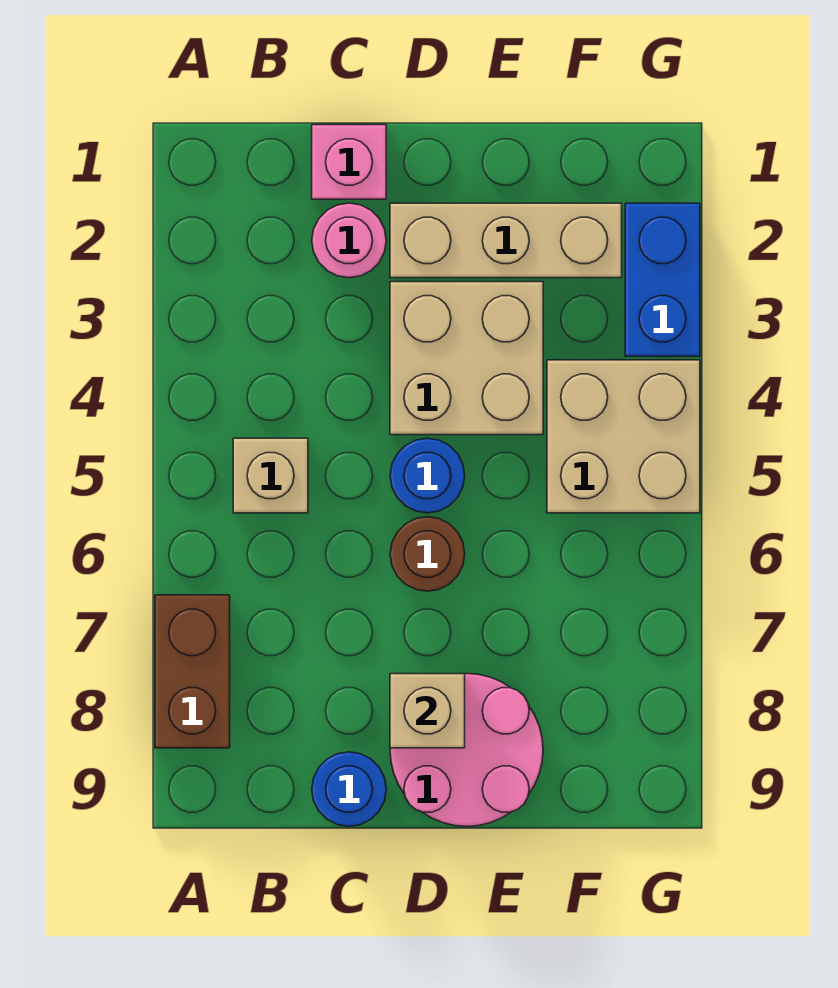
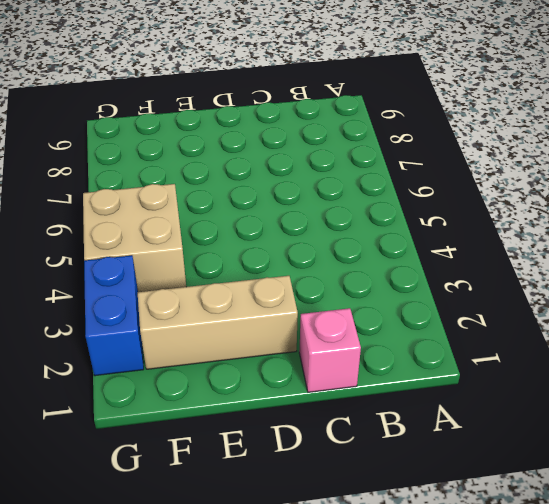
none -> brown brick A7:A8 level 1
none -> tan brick B5 level 1
none -> pink round brick C2 level 1

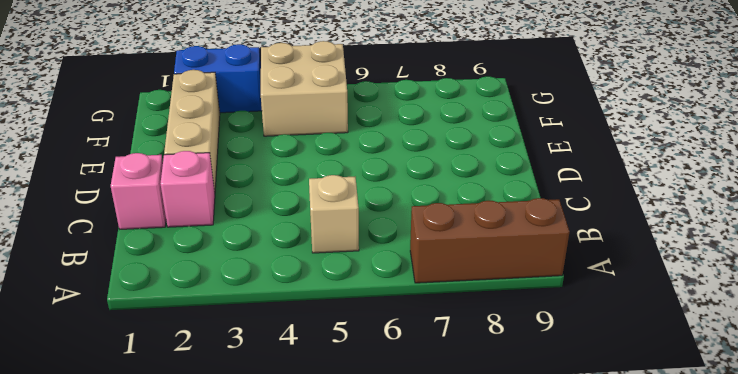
brown brick A7:A9 level 1 -> brown brick A7:A8 level 1
pink brick C2 level 1 -> pink round brick C2 level 1
none -> blue round brick C9 level 1
none -> tan brick D3:E4 level 1
none -> blue round brick D5 level 1

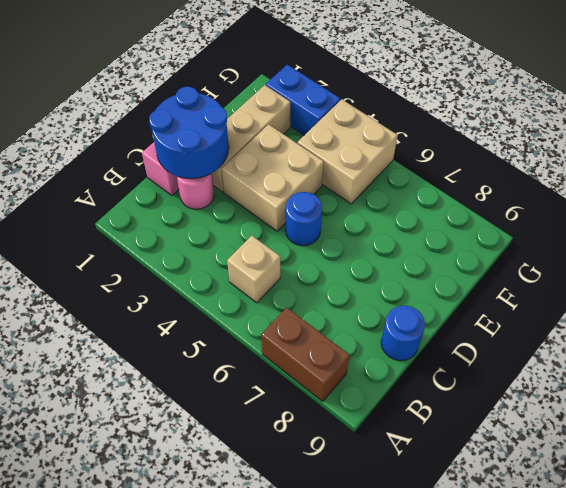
blue round brick C1:D2 level 2 -> none
none -> brown round brick D6 level 1
none -> pink round brick D8:E9 level 1
none -> tan brick D8 level 2

